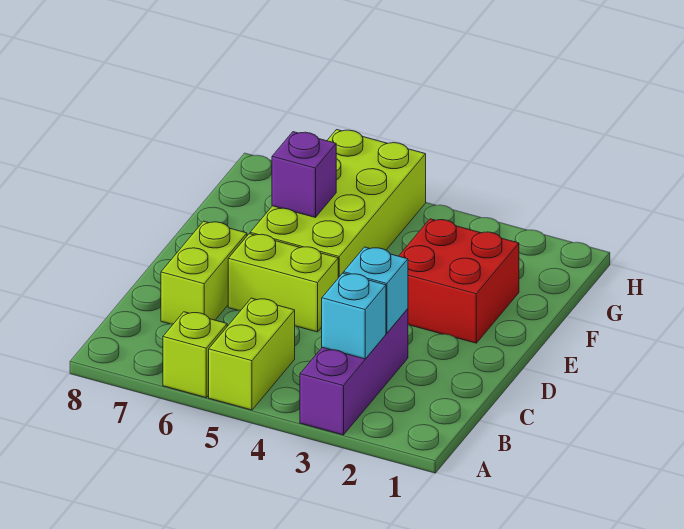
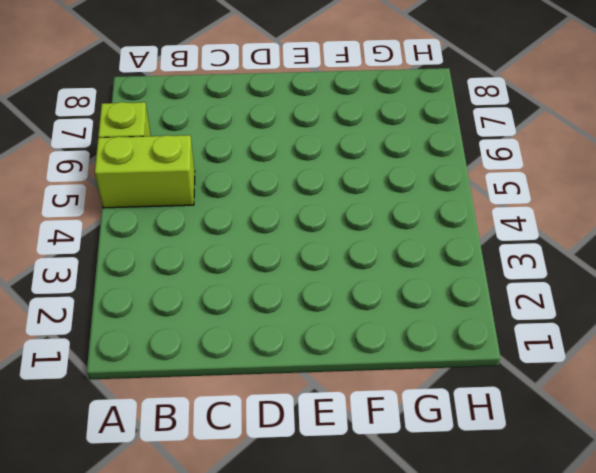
none -> purple brick A3:C3 level 1
none -> lime brick C7:D7 level 1

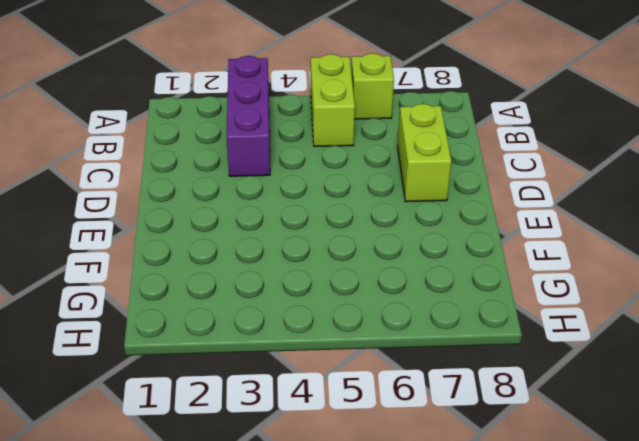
none -> lime brick D5:D6 level 1
none -> red brick E2:F3 level 1

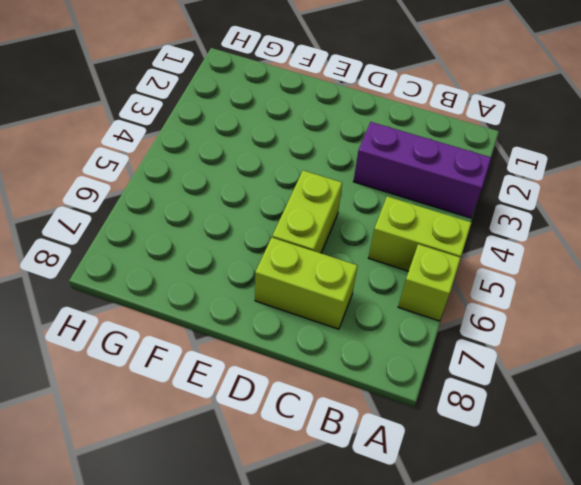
none -> red brick E2:F3 level 1
none -> lime brick E5:H6 level 1

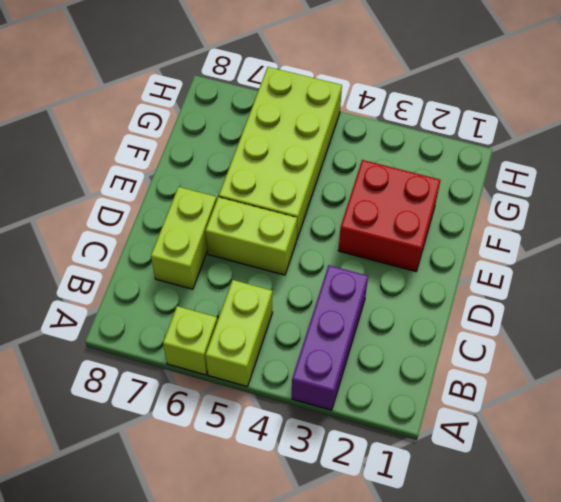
none -> cyan brick B3 level 2
none -> cyan brick C3 level 2

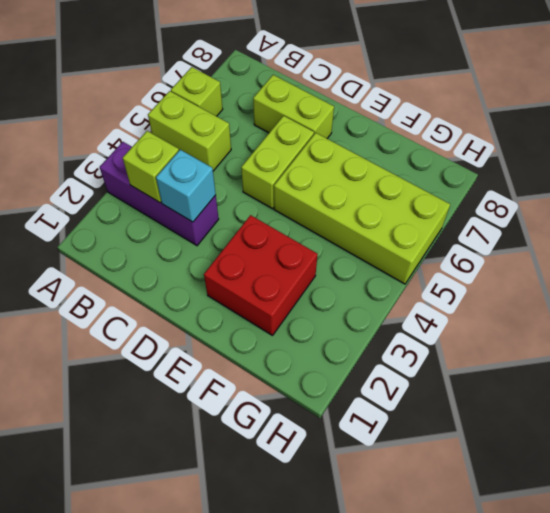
lime brick B3 level 2 -> cyan brick B3 level 2
none -> purple brick F6 level 2

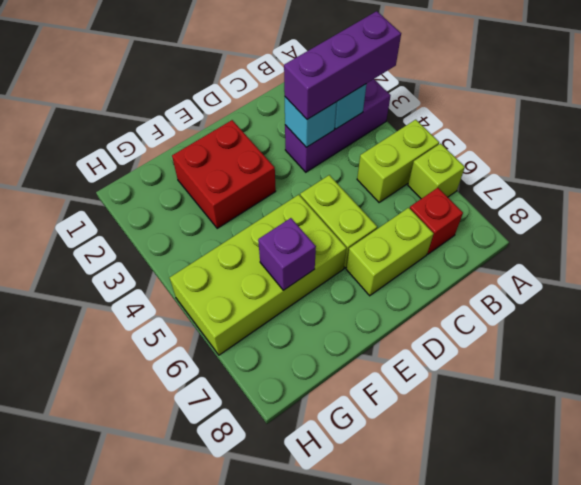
purple brick A3:C3 level 3 -> none
red brick B7 level 1 -> none

